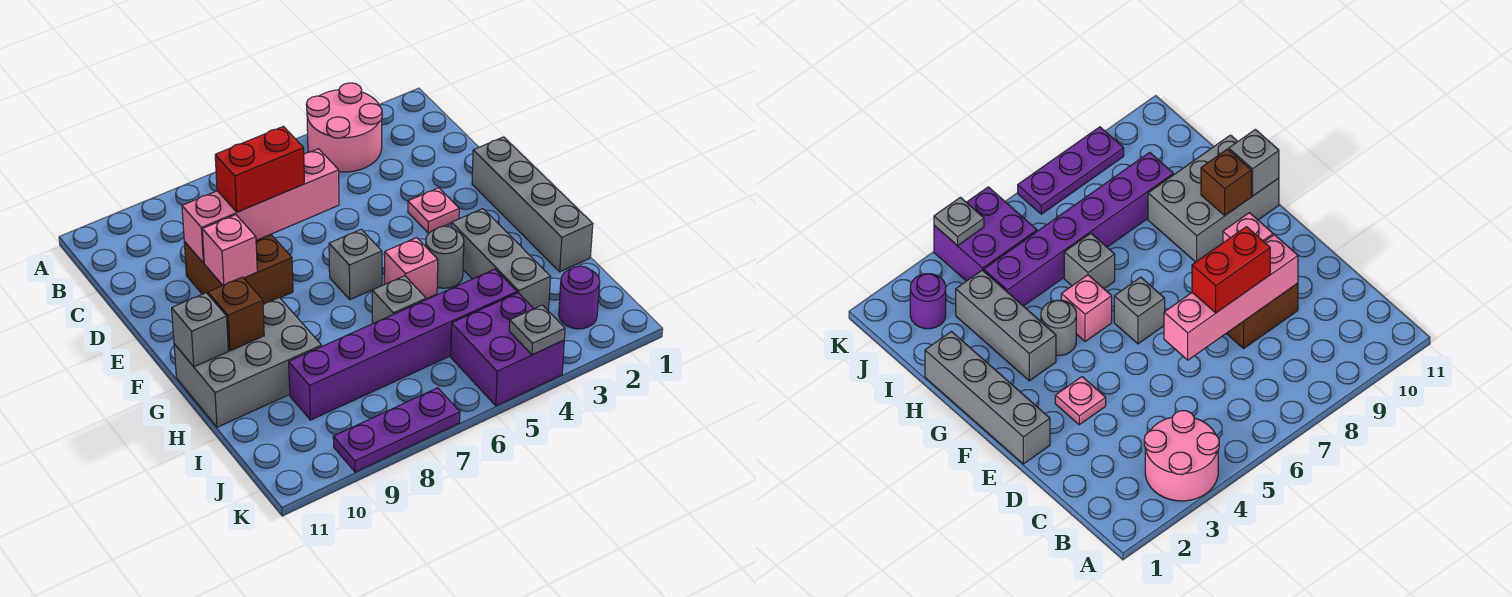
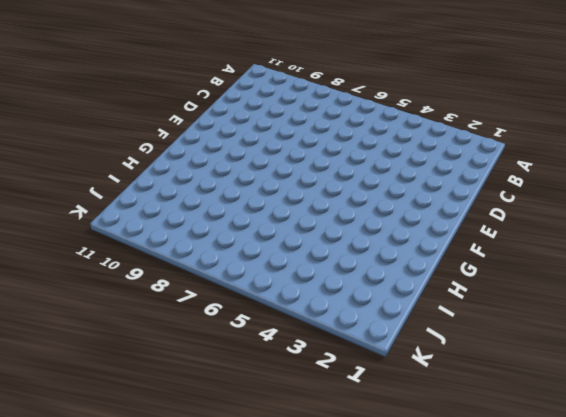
none -> pink round brick A3:B4 level 1
none -> brown brick D8:E9 level 1
none -> grey brick E1:H1 level 1

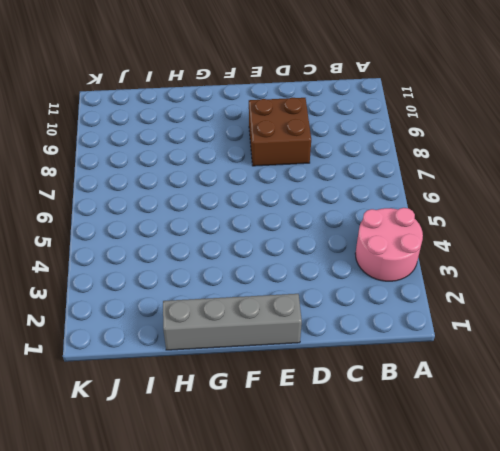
none -> pink plate E3 level 1
none -> grey brick F6 level 1
none -> grey brick G3:I3 level 1

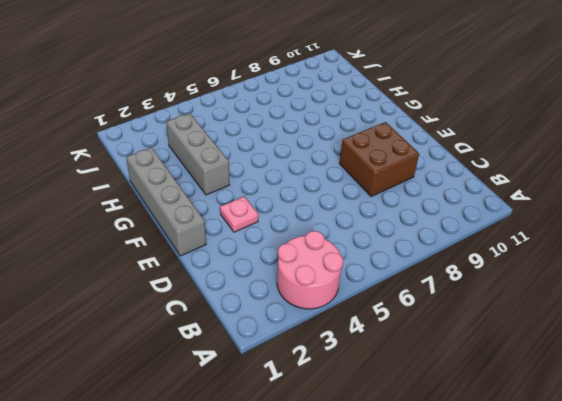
none -> grey brick F6 level 1
none -> grey round brick G4 level 1
none -> pink brick G5 level 1

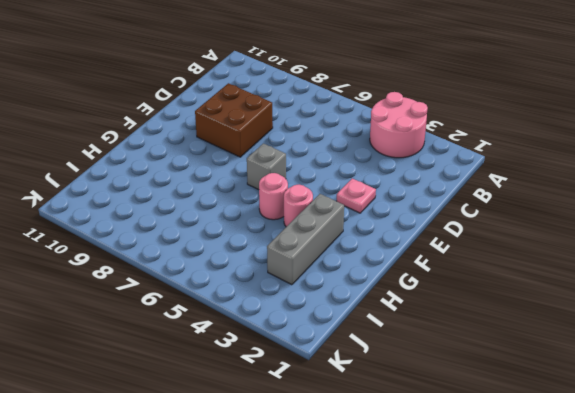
pink round brick G4 level 1 -> grey round brick G4 level 1
pink round brick G5 level 1 -> pink brick G5 level 1
none -> grey brick E1:H1 level 1
none -> grey brick G9:H11 level 1
none -> grey brick H6 level 1

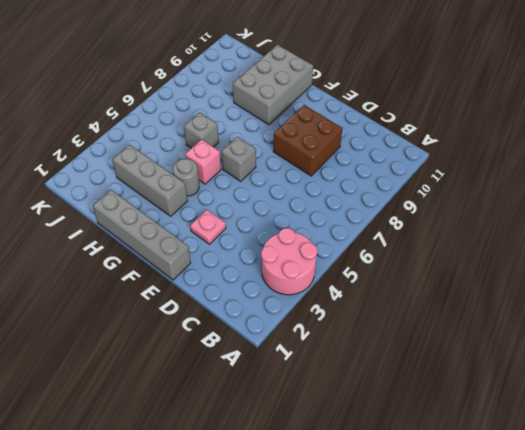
none -> purple brick I4:I9 level 1
none -> purple round brick J2 level 1
none -> purple brick J4:K5 level 1

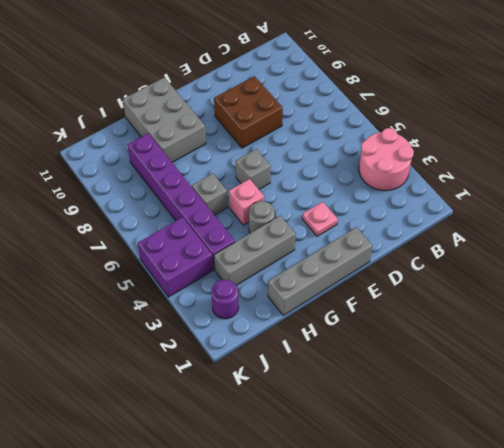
none -> purple plate K7:K9 level 1
none -> pink brick D6:D9 level 2
none -> pink brick E9 level 2

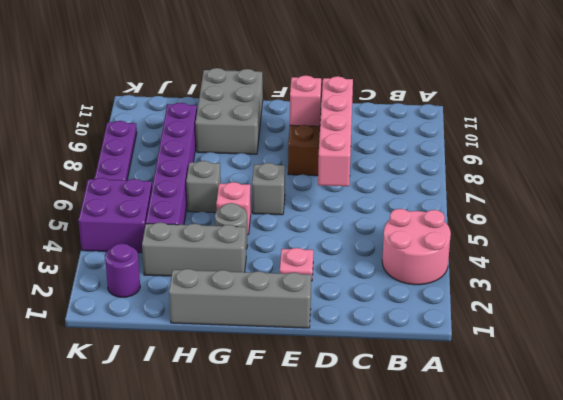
none -> brown brick G10 level 2
none -> grey brick G11 level 2
none -> grey plate K4 level 2

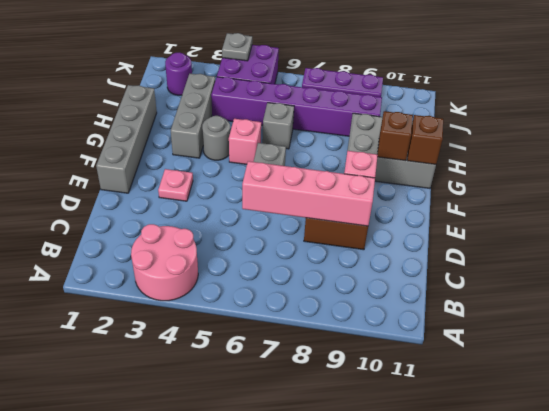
brown brick G11 level 2 -> grey brick G11 level 2
none -> red brick D7:D8 level 3

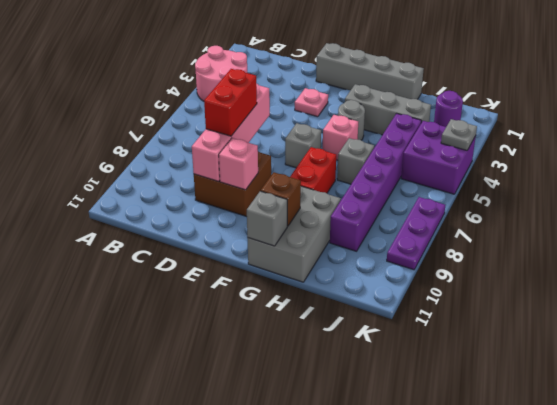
red brick G7:G8 level 1 -> none

